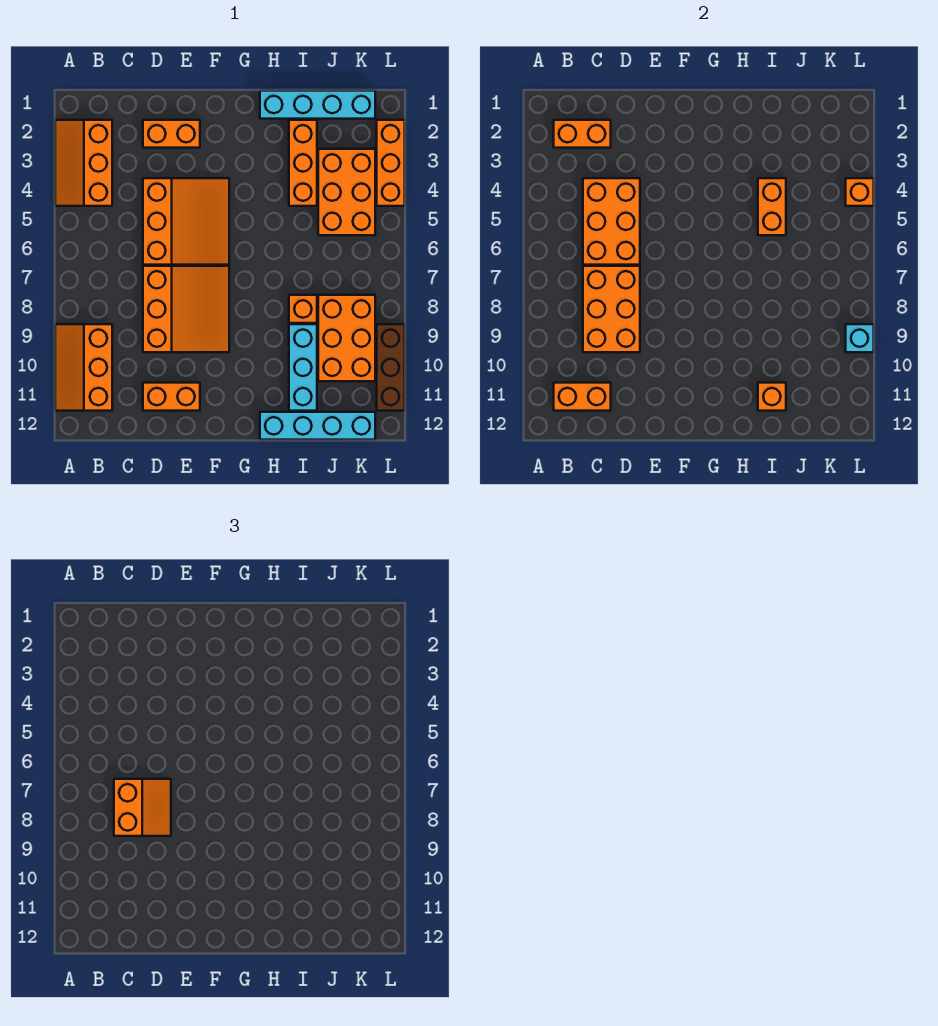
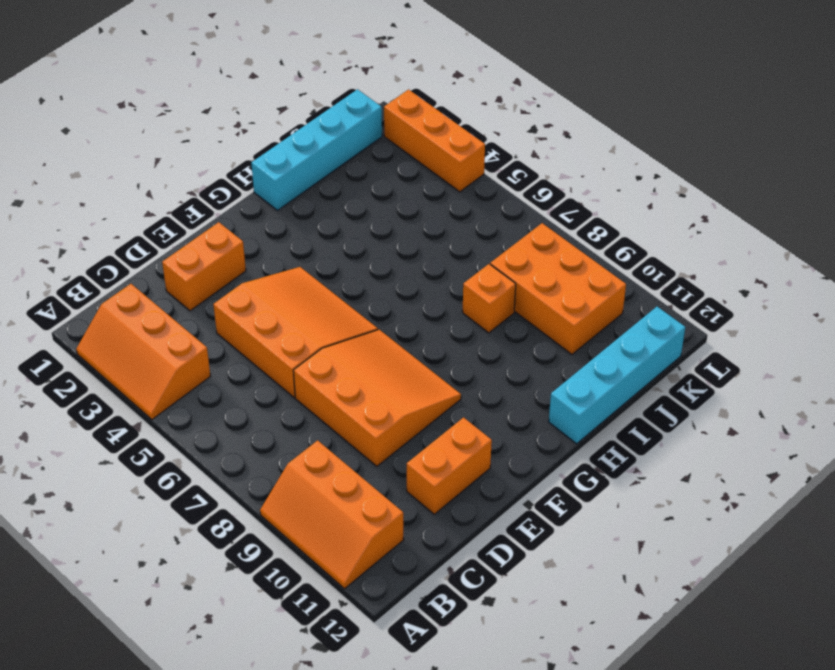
none -> orange brick I2:I4 level 1
none -> cyan brick I9:I11 level 1
none -> orange brick J3:K5 level 1

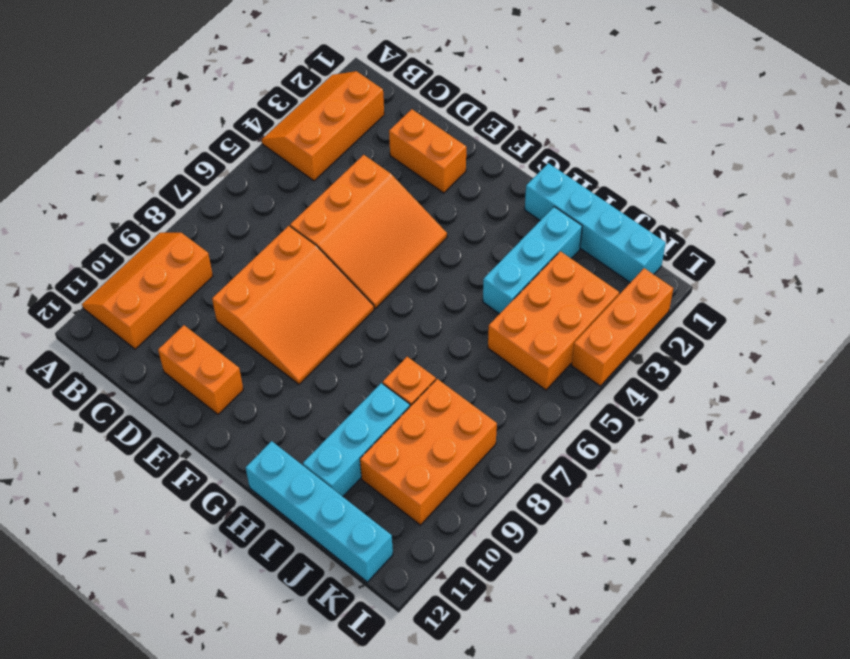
cyan brick I2:I4 level 1 -> orange brick I2:I4 level 1
none -> brown brick L9:L11 level 1
none -> orange brick B2:C2 level 2
none -> orange brick B11:C11 level 2

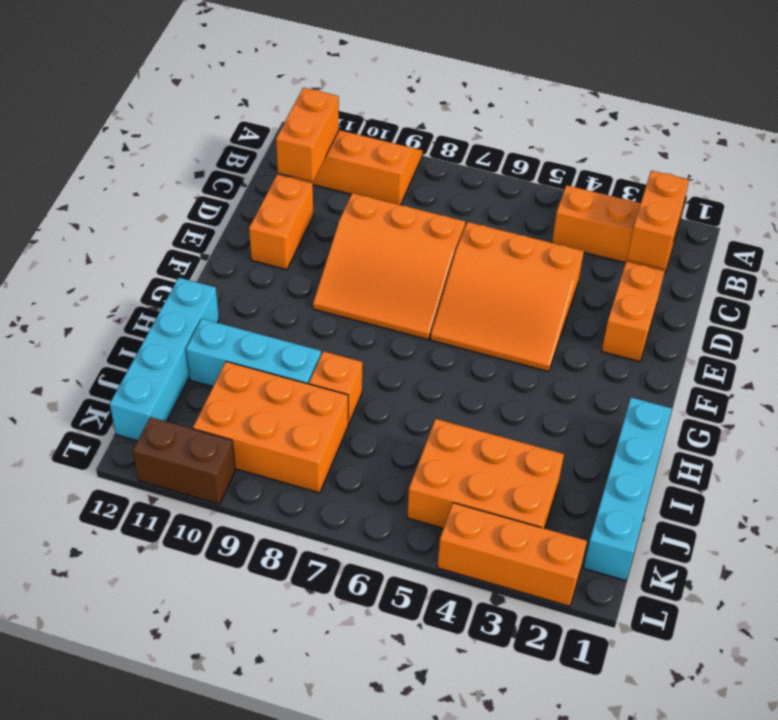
brown brick L10:L11 level 1 -> brown brick L9:L11 level 1
none -> orange brick I2:I4 level 1
none -> orange brick C4:D6 level 2
none -> orange brick C7:D9 level 2

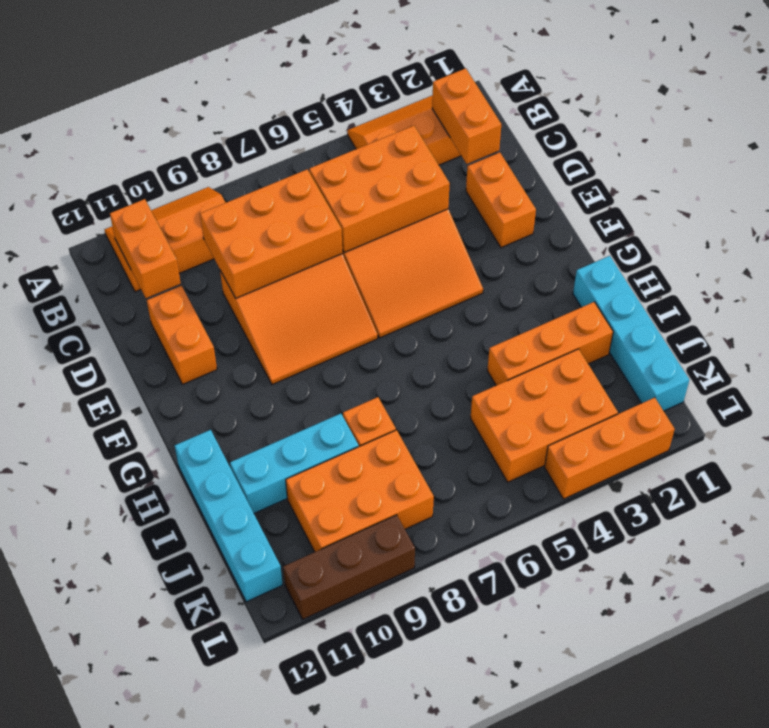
none -> orange brick I4:I5 level 2
none -> orange brick I11 level 2
none -> orange brick L4 level 2

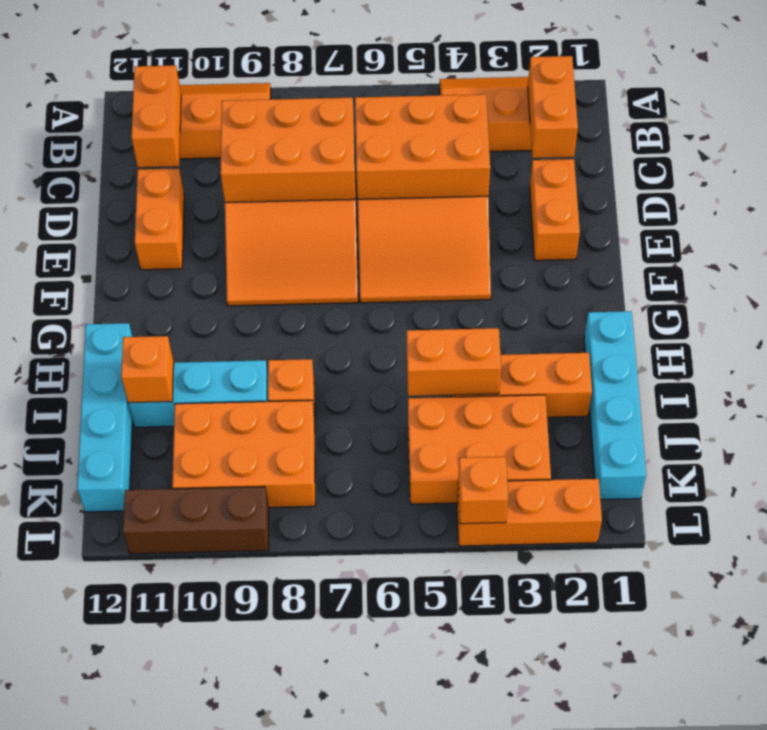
none -> cyan brick L9 level 2
none -> orange slope C7:D8 level 3 top C

